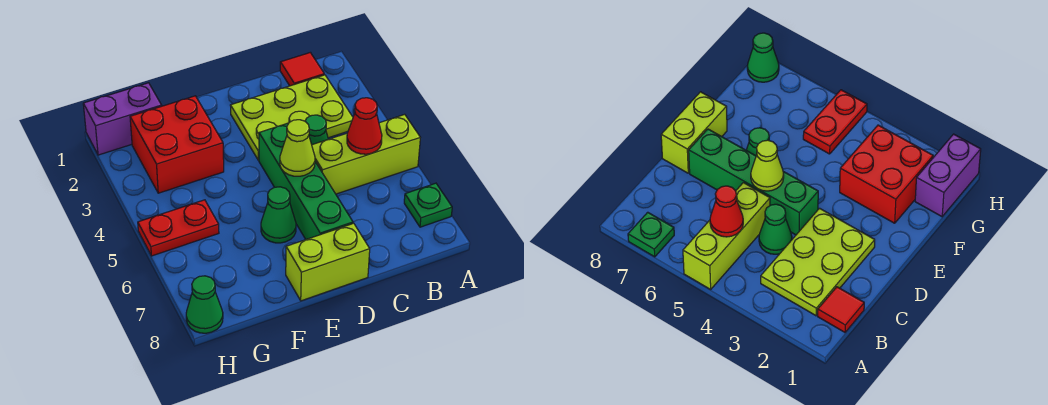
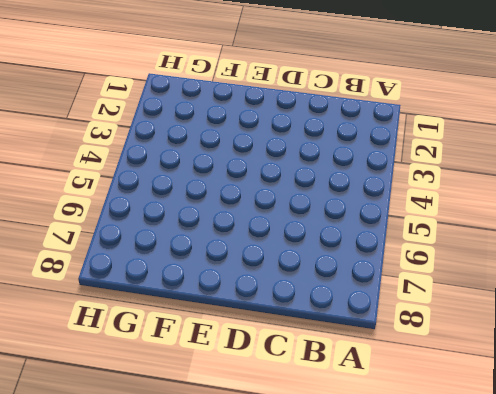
none -> lime brick A5:C5 level 1
none -> green plate A7 level 1
none -> red tile B1 level 1

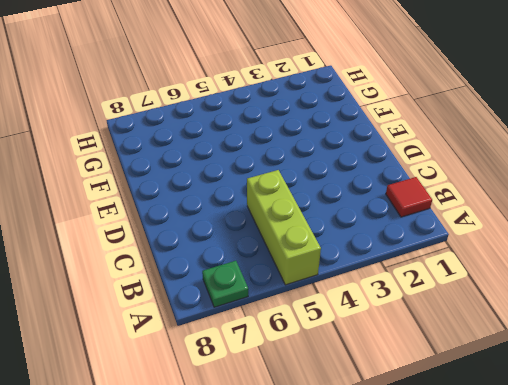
none -> lime plate B2:D3 level 1
none -> green cone C4 level 1
none -> green brick D4:D7 level 1

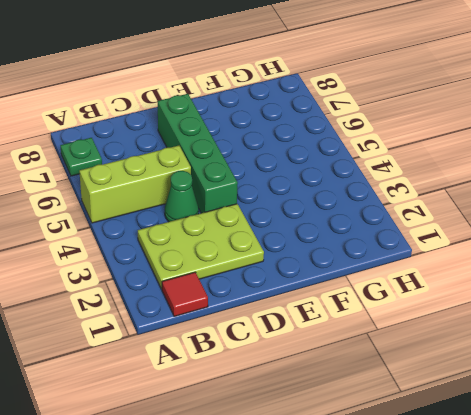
none -> lime brick D8:E8 level 1
none -> green cone E6 level 1
none -> red brick F2:G3 level 1

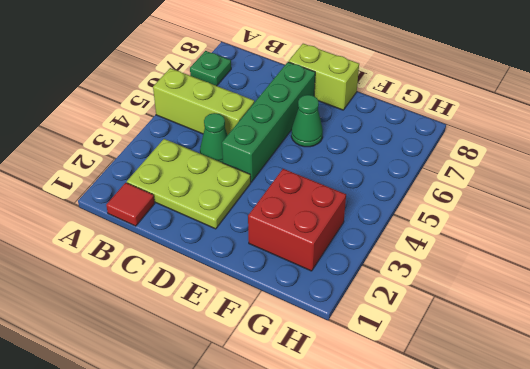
none -> purple brick G1:H1 level 1
none -> red plate G5:H5 level 1
none -> green cone H8 level 1

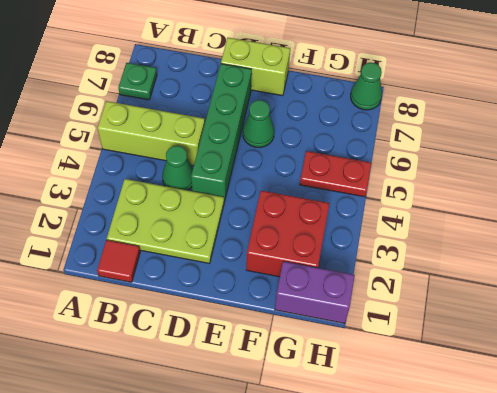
none -> red cone B5 level 2
none -> lime cone D5 level 2

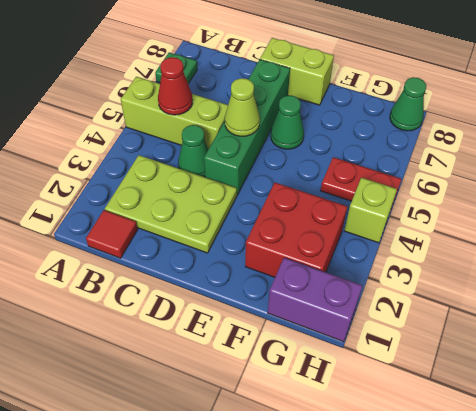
lime brick H4 level 1 -> none

